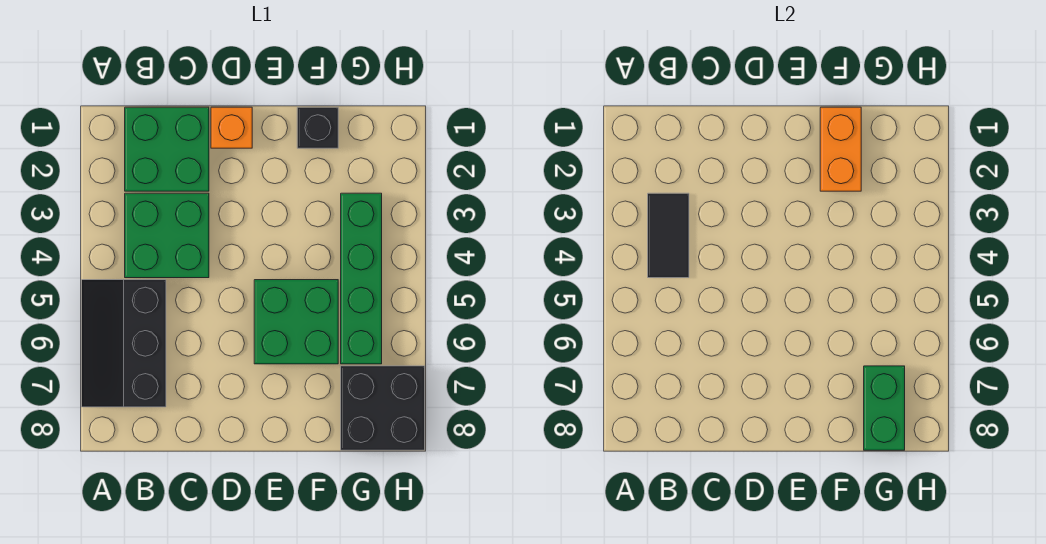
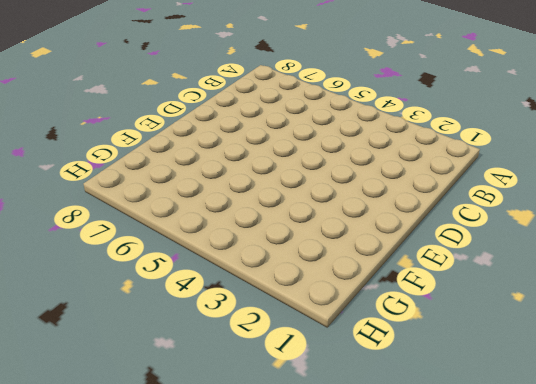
none -> black slope A5:B7 level 1 top B
none -> green brick B1:C2 level 1

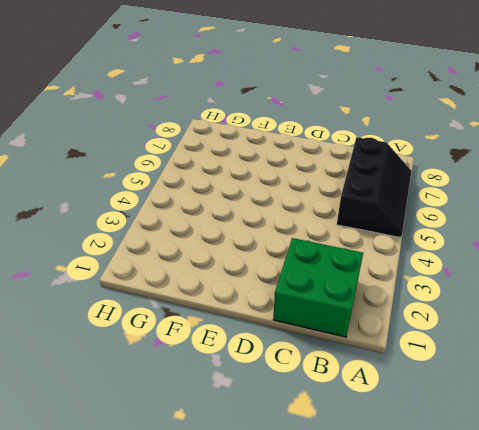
none -> green brick B3:C4 level 1
none -> orange brick D1 level 1

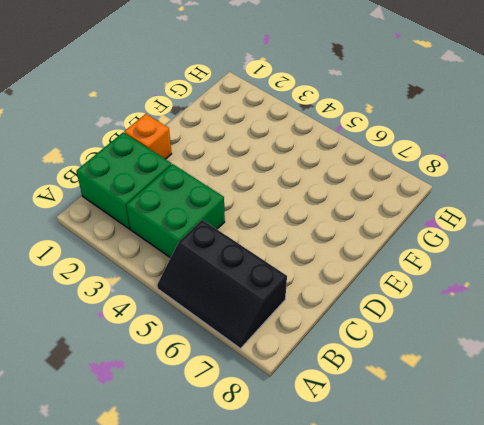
none -> green brick E5:F6 level 1
none -> black brick F1 level 1

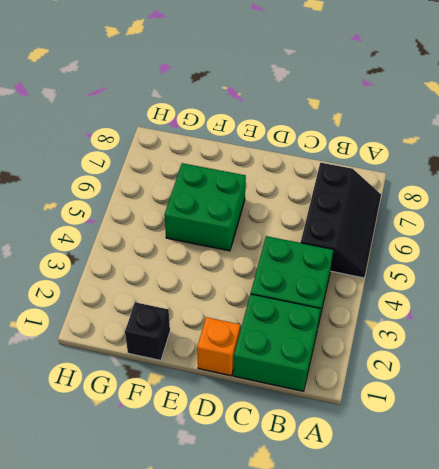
none -> green brick G3:G6 level 1
none -> black brick G7:H8 level 1

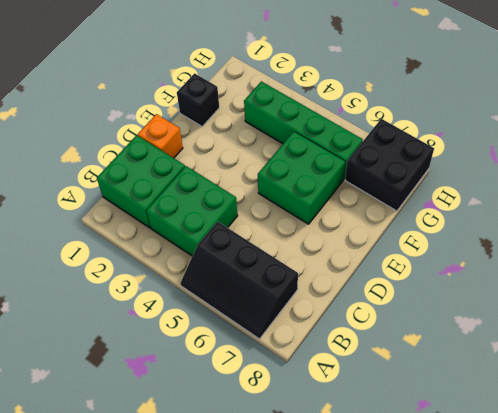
none -> black tile B3:B4 level 2
none -> orange brick F1:F2 level 2

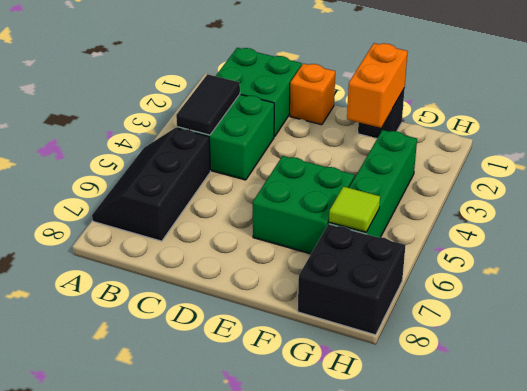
lime tile G6 level 2 -> none
none -> green brick G7:G8 level 2

